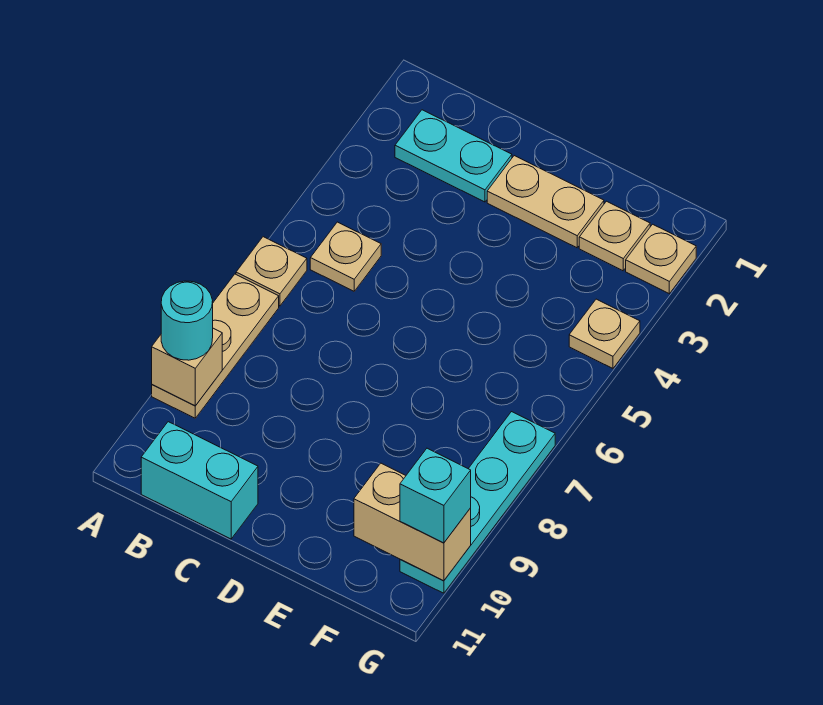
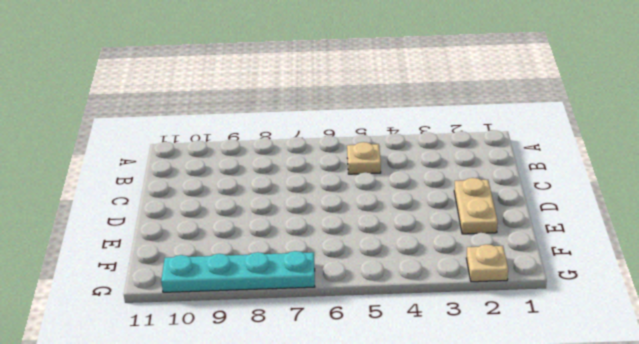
none -> tan plate A6 level 1
none -> tan plate A7:A9 level 1
none -> cyan plate B2:C2 level 1

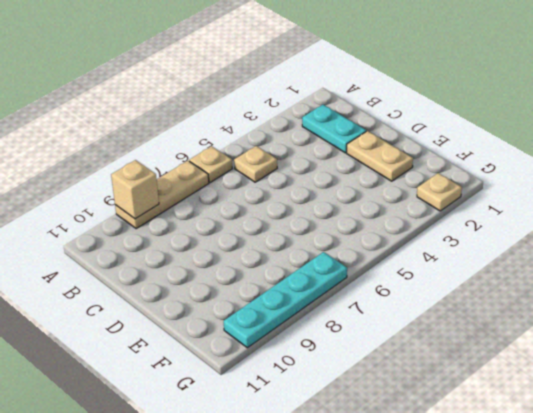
none -> cyan brick B11:C11 level 1
none -> tan plate F2 level 1
none -> tan plate G4 level 1

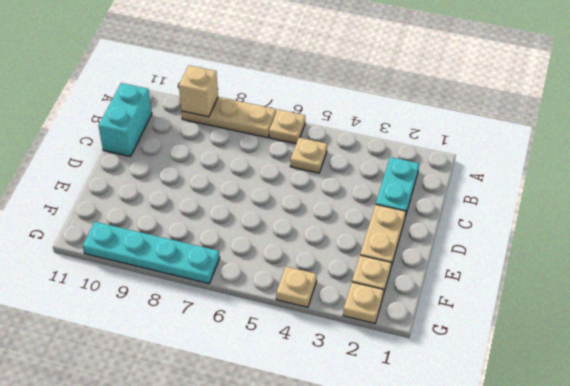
none -> tan brick F10:G10 level 2
none -> cyan round brick A9 level 3
none -> cyan brick G10 level 3

